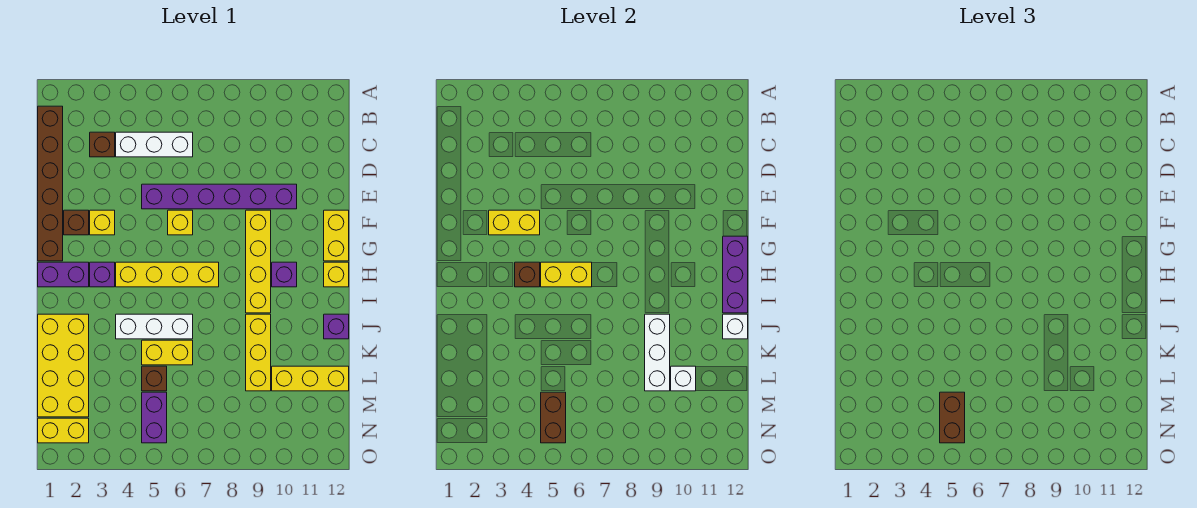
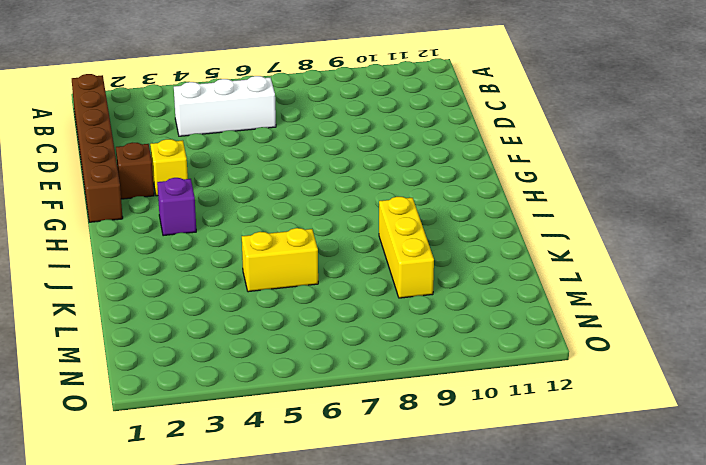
none -> brown brick C3 level 1
none -> purple brick E5:E10 level 1
none -> yellow brick F6 level 1
none -> yellow brick F9:I9 level 1

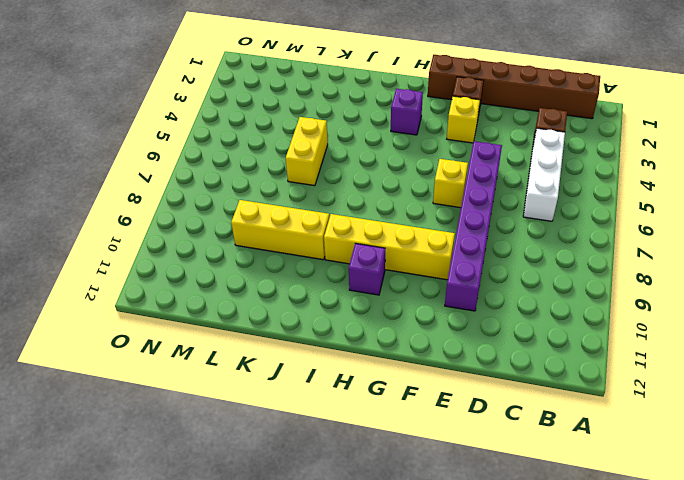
none -> yellow brick F12:G12 level 1
none -> purple brick H1:H2 level 1
none -> yellow brick H4:H7 level 1
none -> yellow brick H12 level 1

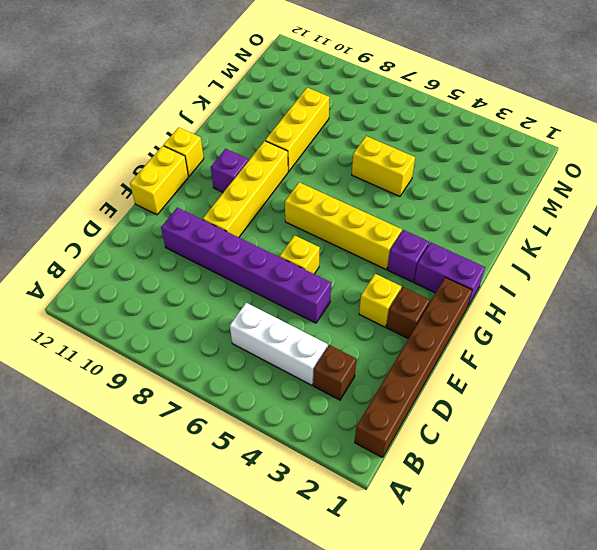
none -> yellow brick J1:M2 level 1
none -> white brick J4:J6 level 1
none -> purple brick J12 level 1
none -> brown brick L5 level 1

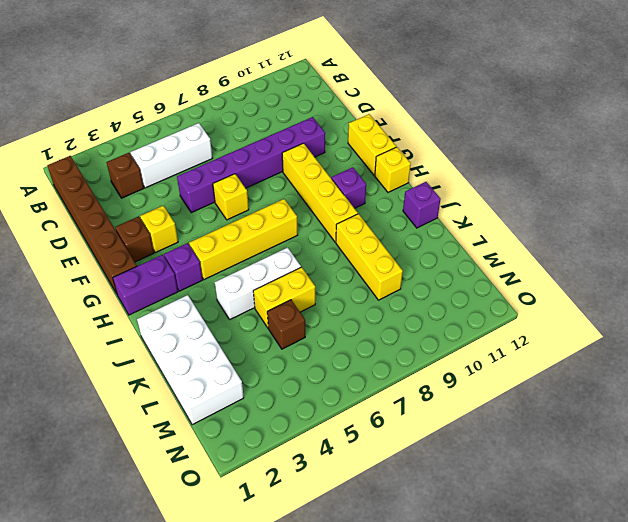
white brick J1:M2 level 1 -> yellow brick J1:M2 level 1
none -> yellow brick L10:L12 level 1
none -> purple brick M5:N5 level 1
none -> yellow brick N1:N2 level 1
none -> yellow brick F3:F4 level 2

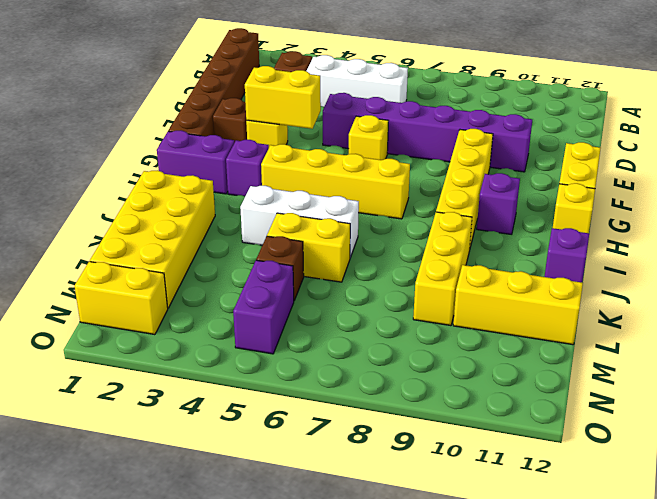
none -> purple brick G12:I12 level 2
none -> brown brick H4 level 2
none -> yellow brick H5:H6 level 2
none -> white brick J9:L9 level 2

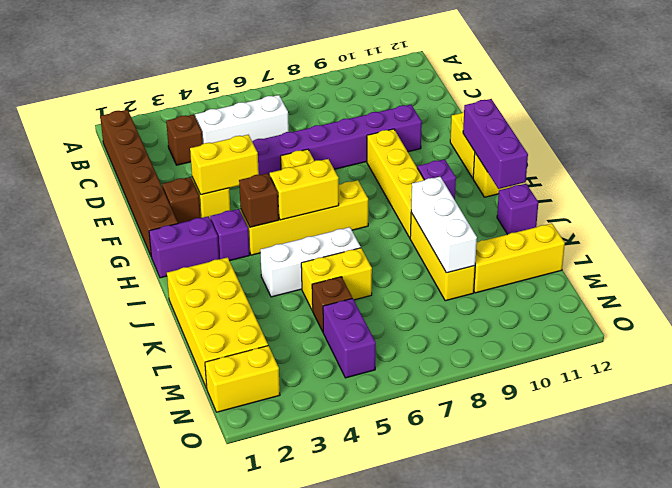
none -> white brick J12 level 2
none -> white brick L10 level 2
none -> brown brick M5:N5 level 2
none -> brown brick M5:N5 level 3

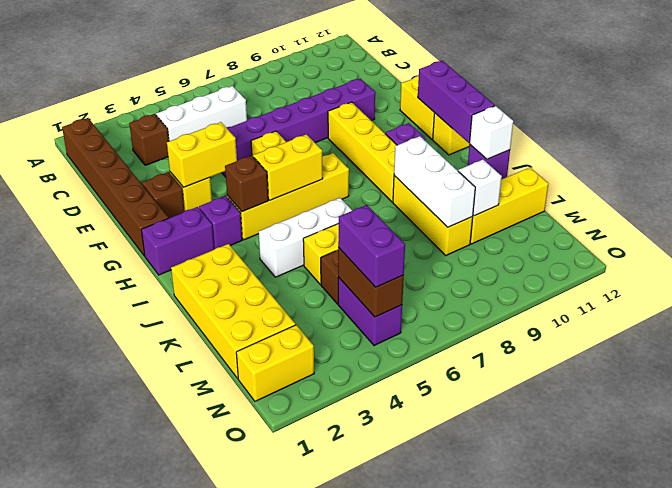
purple brick M5:N5 level 3 -> brown brick M5:N5 level 3

